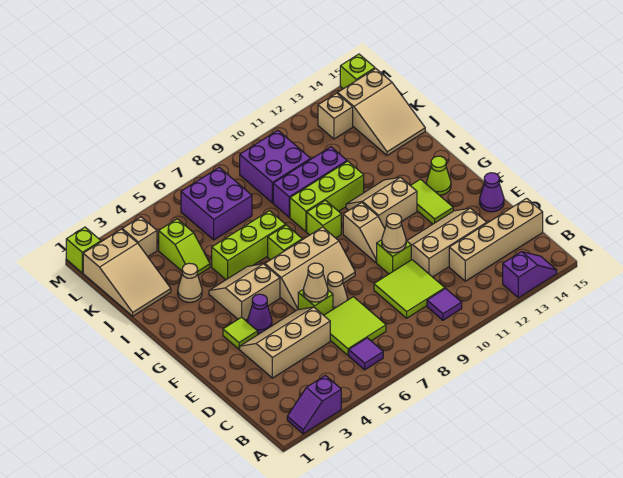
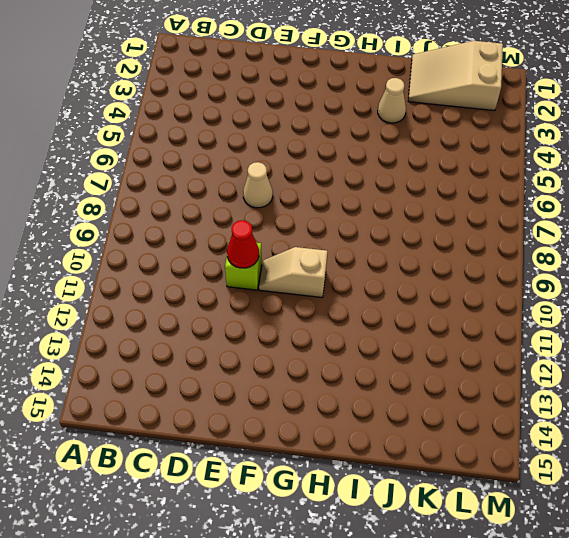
red cone E10 level 2 -> tan cone E10 level 2
none -> purple slope A2:A3 level 1 top 3
none -> purple slope A13:A14 level 1 top 13
none -> purple tile B6 level 1
none -> purple tile B10 level 1

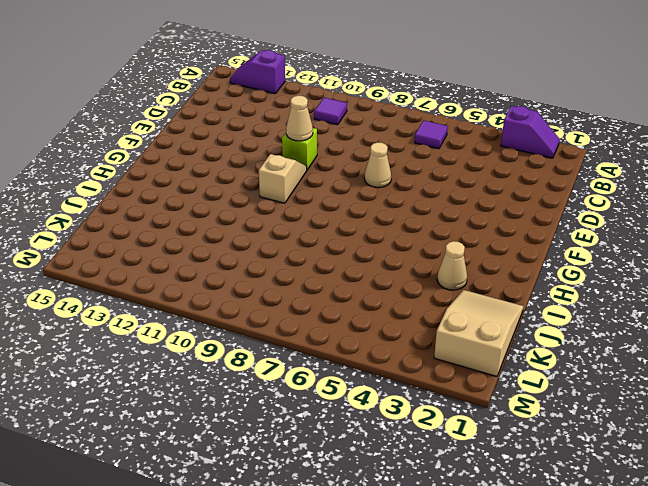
none -> lime tile C6:D7 level 1
none -> lime tile C9:D10 level 1
none -> tan brick C12:C15 level 1
none -> tan slope D3:E5 level 1 top D

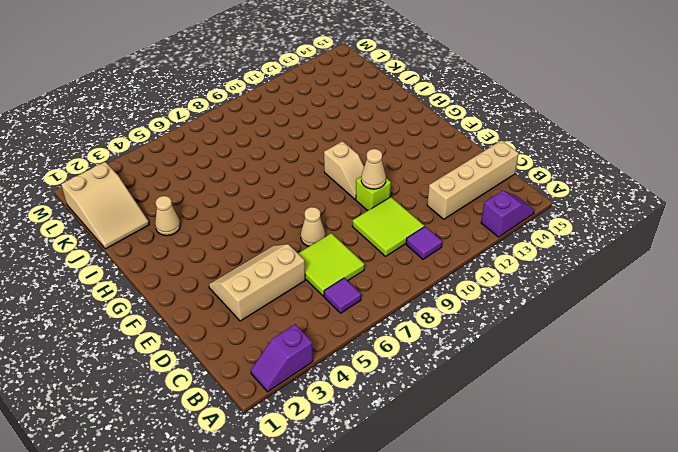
none -> tan slope D11:E13 level 1 top D
none -> lime brick E6 level 1
none -> purple cone E15 level 1
none -> lime tile F3 level 1

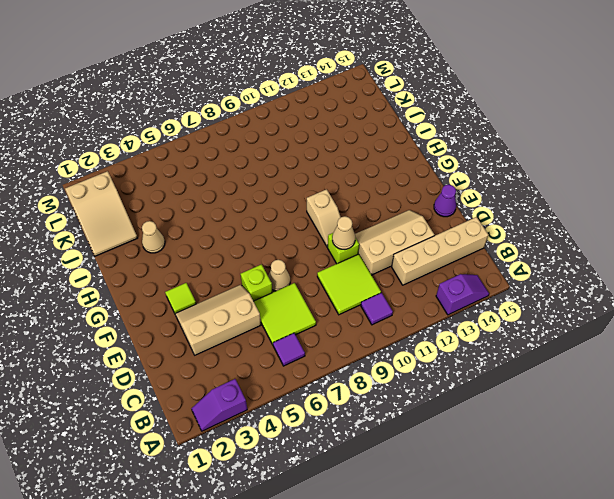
none -> purple cone F4 level 1
none -> tan slope F6:G8 level 1 top G
none -> lime tile F13:G13 level 1
none -> tan slope G4:H5 level 1 top G

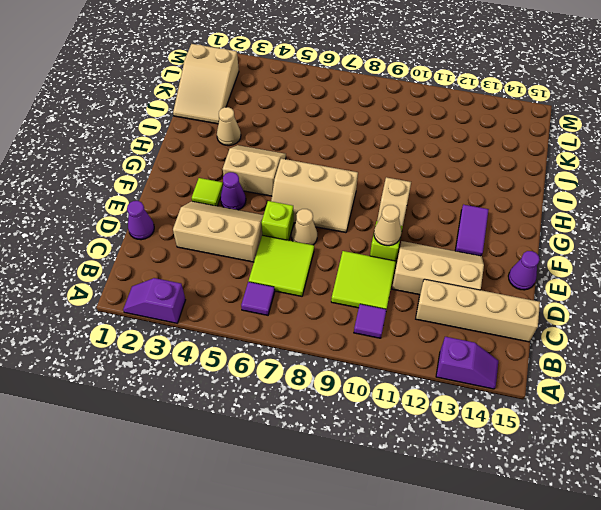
purple cone D1 level 1 -> none
purple tile F13:G13 level 1 -> lime tile F13:G13 level 1
none -> tan slope G11:H12 level 1 top G
none -> lime cone G14 level 1
none -> lime brick H7 level 1
none -> lime brick H9 level 1

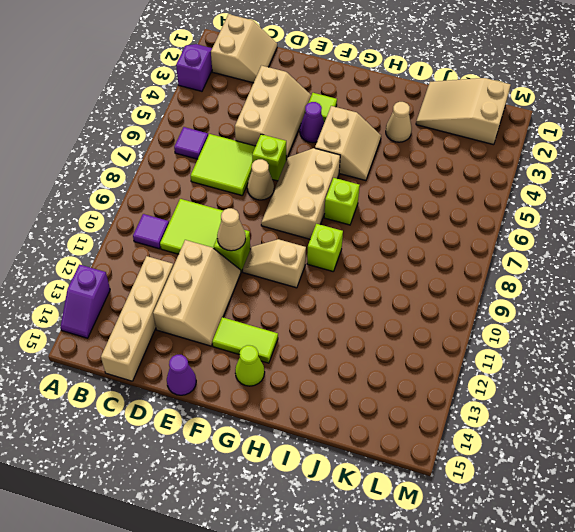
tan slope B1:C2 level 1 top B -> tan slope G11:H12 level 1 top G
none -> lime brick I5:I7 level 1
none -> lime brick I9:I11 level 1
none -> lime slope J4:K4 level 1 top K
none -> purple brick J9:J11 level 1

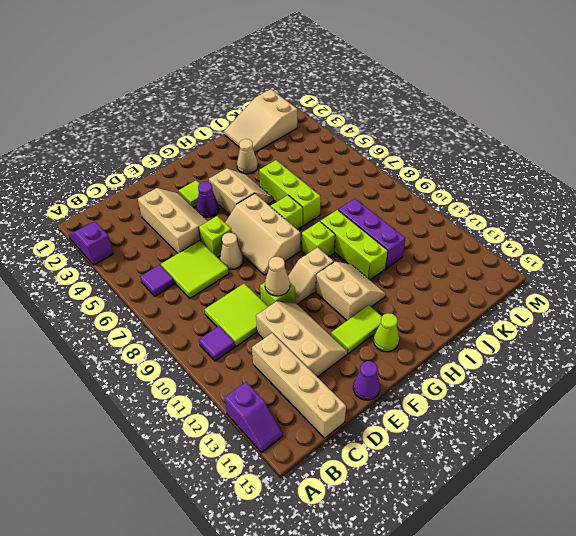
none -> lime slope J4:K4 level 1 top K
none -> tan slope J14:L15 level 1 top L
none -> purple brick K6:L7 level 1
none -> purple brick K9:L10 level 1

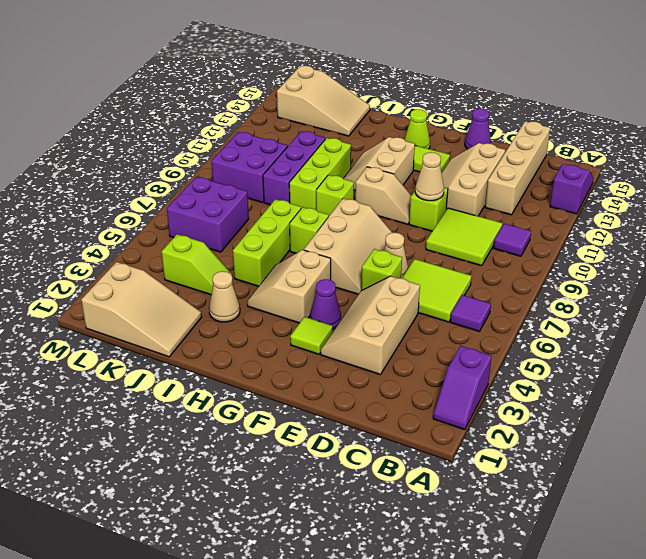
none -> tan brick L3 level 1
none -> tan brick L13 level 1
none -> lime brick M1 level 1
none -> lime brick M15 level 1

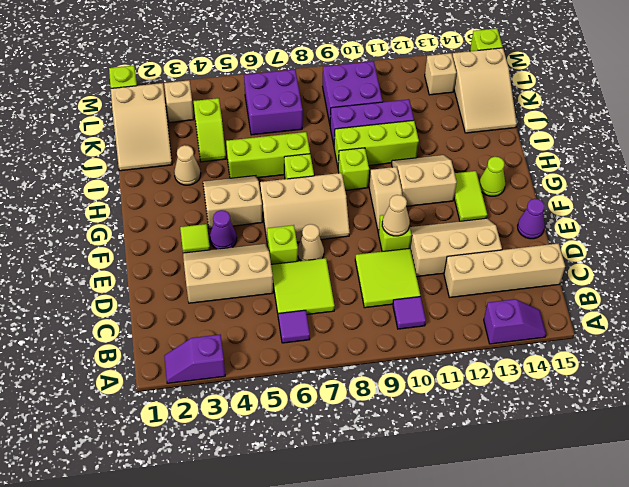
none -> tan cone E6 level 2

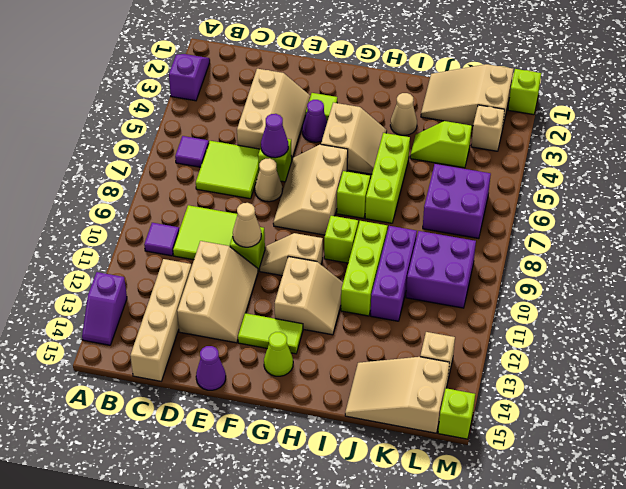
purple cone E6 level 2 -> tan cone E6 level 2

